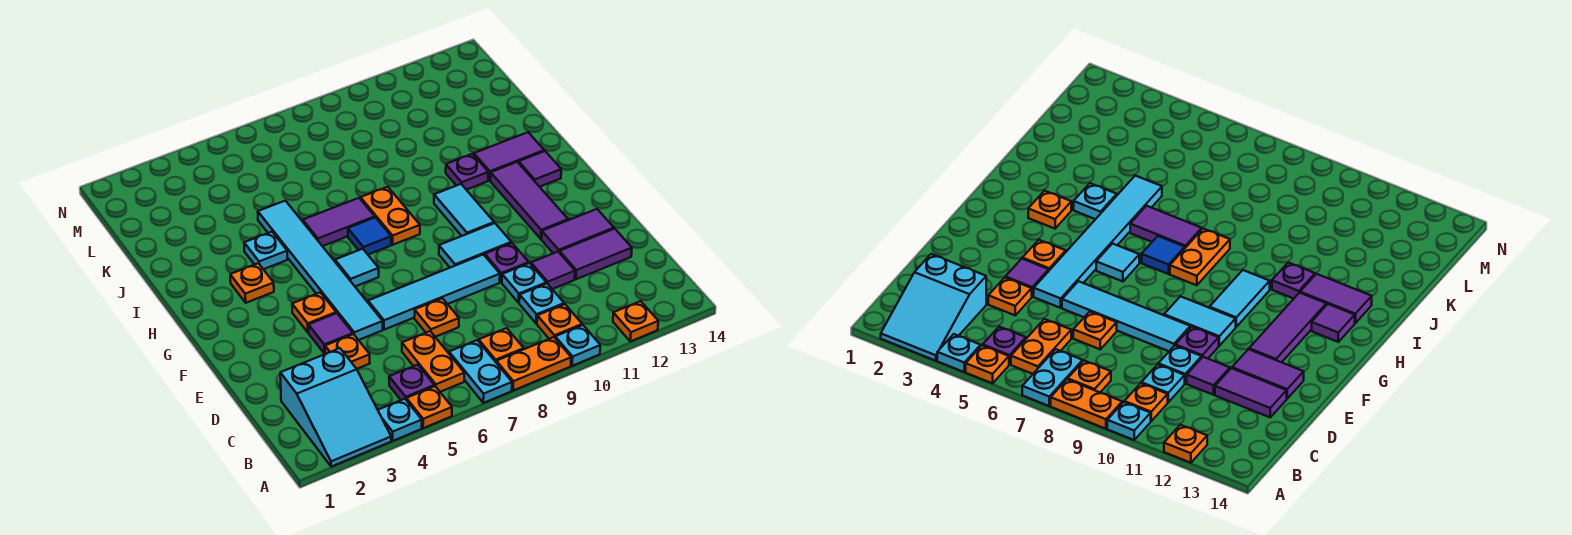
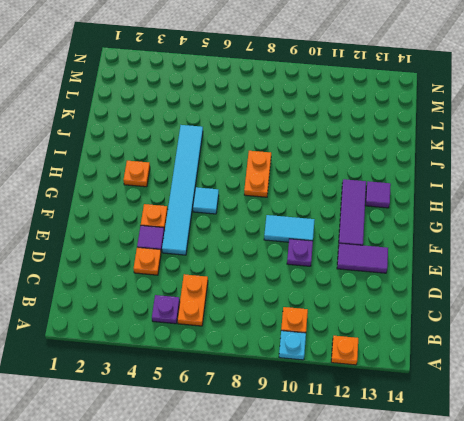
none -> cyan slope A2:C3 level 1 top C
none -> cyan plate A4 level 1
none -> orange plate A5 level 1
none -> cyan plate A7:B7 level 1

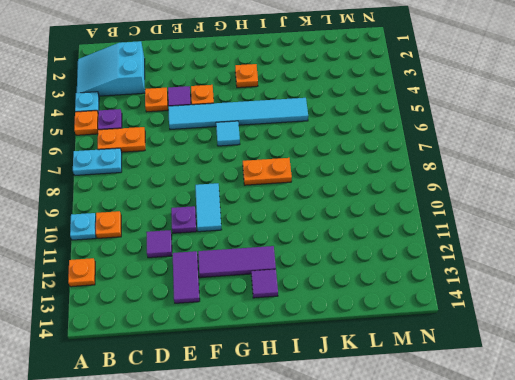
none -> orange plate A8:A9 level 1
none -> orange plate B8 level 1
none -> cyan plate C10 level 1
none -> orange plate D7 level 1

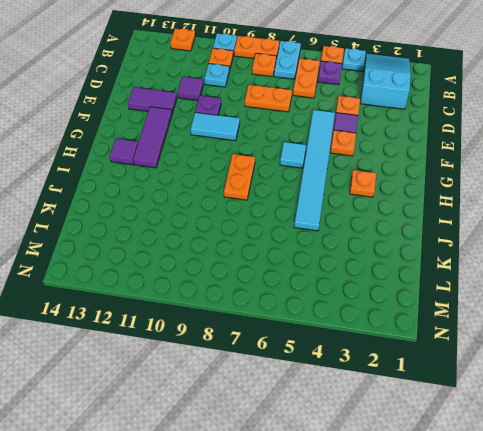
orange plate D7:D8 level 1 -> orange plate D7 level 1
none -> cyan plate D10 level 1
none -> purple tile D12:D13 level 1
none -> cyan tile E6:E9 level 1
none -> cyan tile G10:H10 level 1

